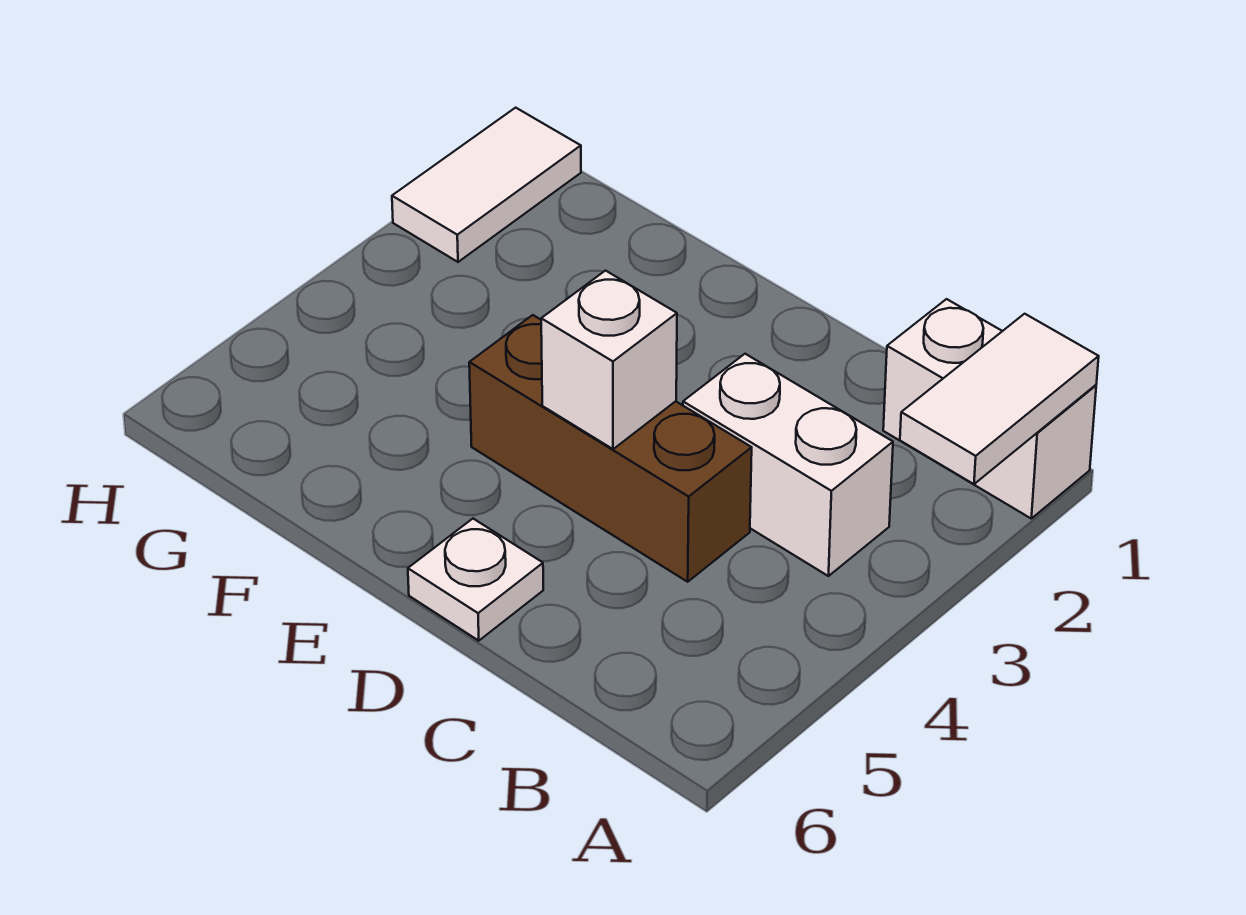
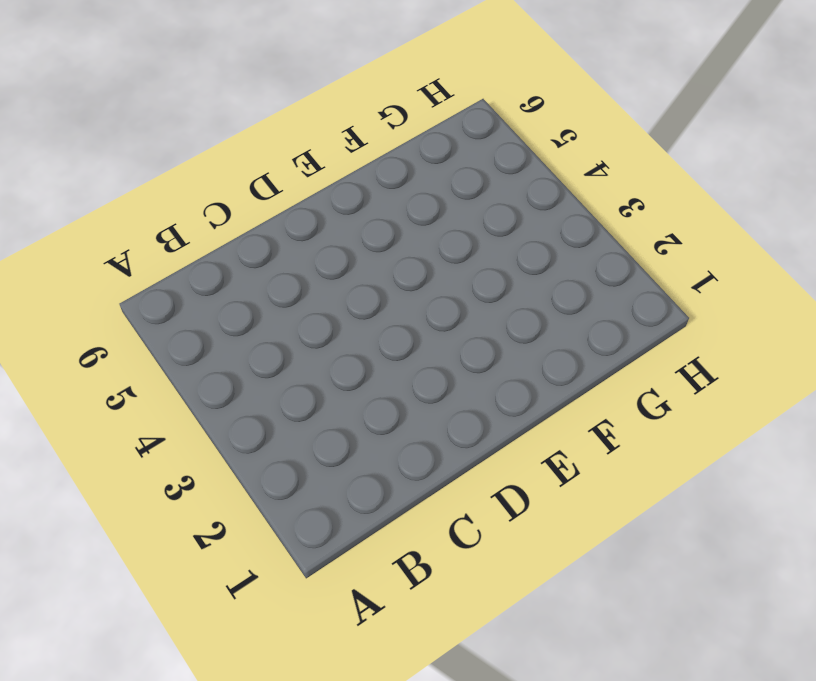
none -> white brick A1:B1 level 1
none -> white brick B3:C3 level 1

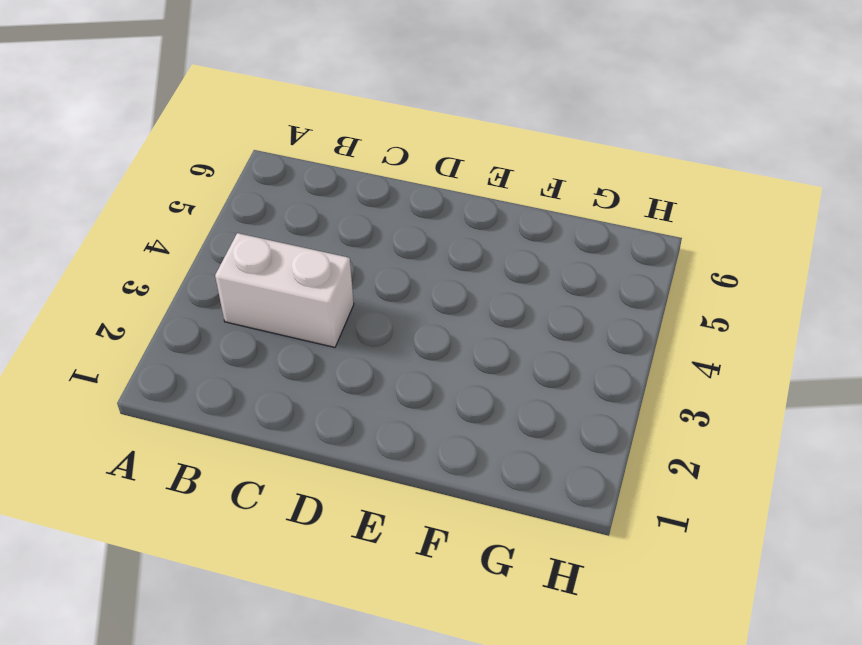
none -> white brick A1:B1 level 1
none -> brown brick C4:E4 level 1

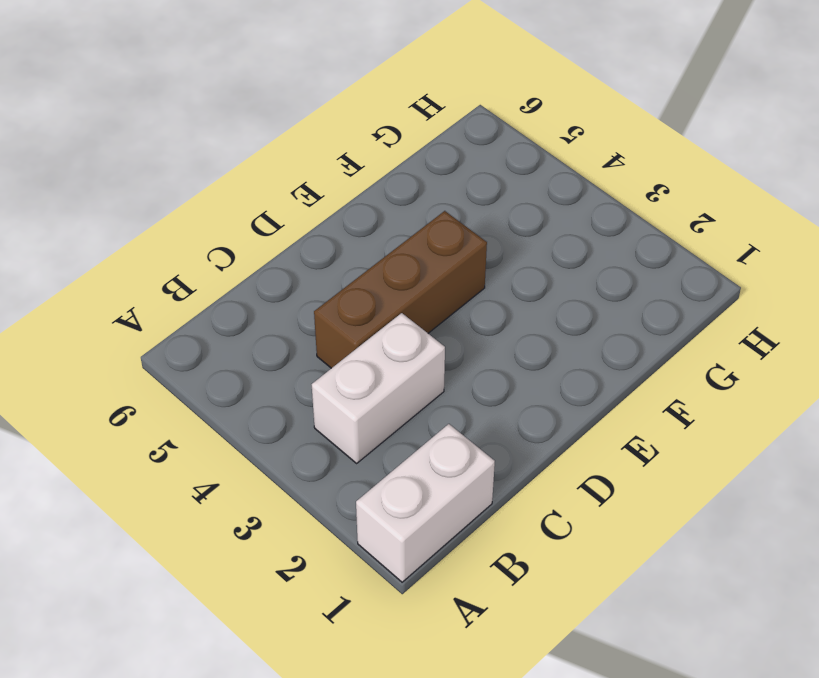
none -> white plate D6 level 1
none -> white tile H1:H2 level 1

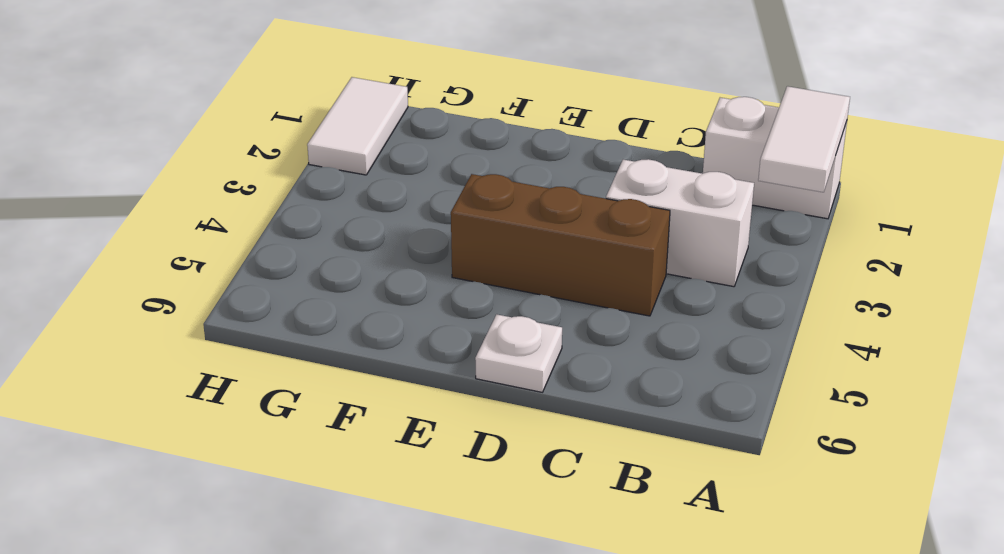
none -> white brick D4 level 2

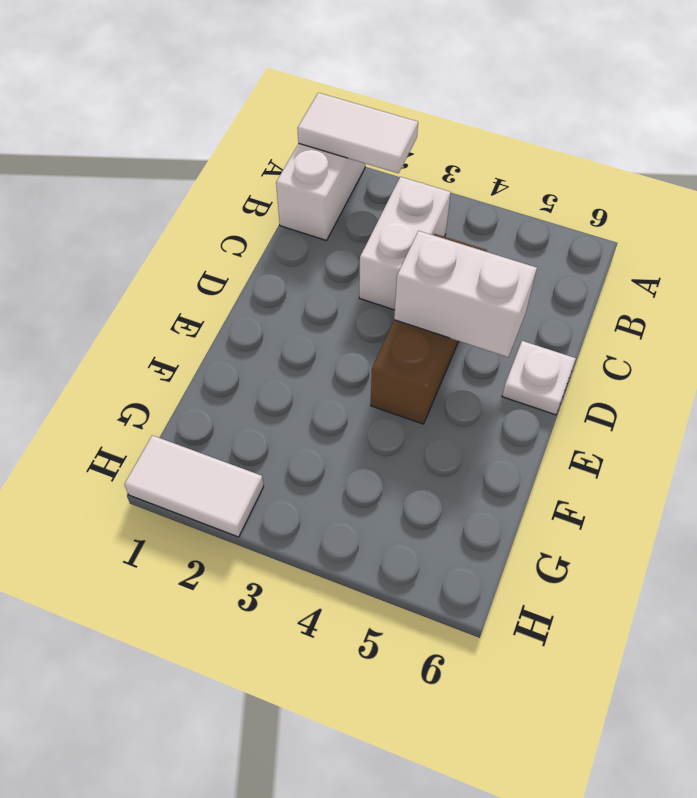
white brick D4:D5 level 2 -> white brick D4 level 2

